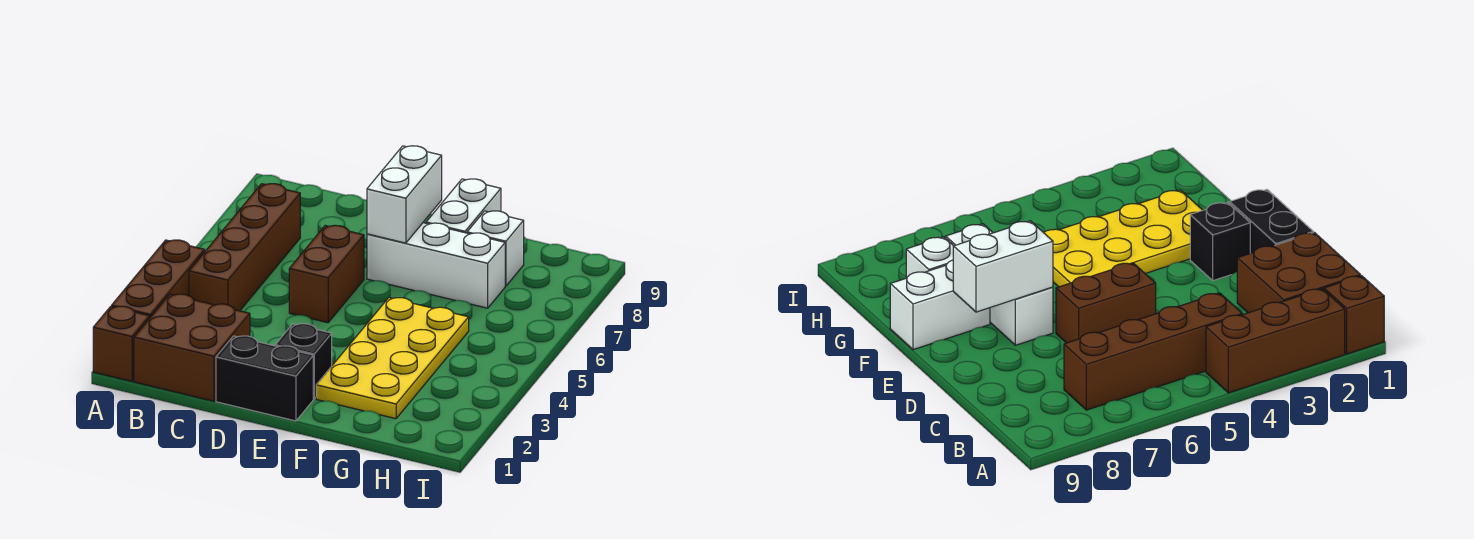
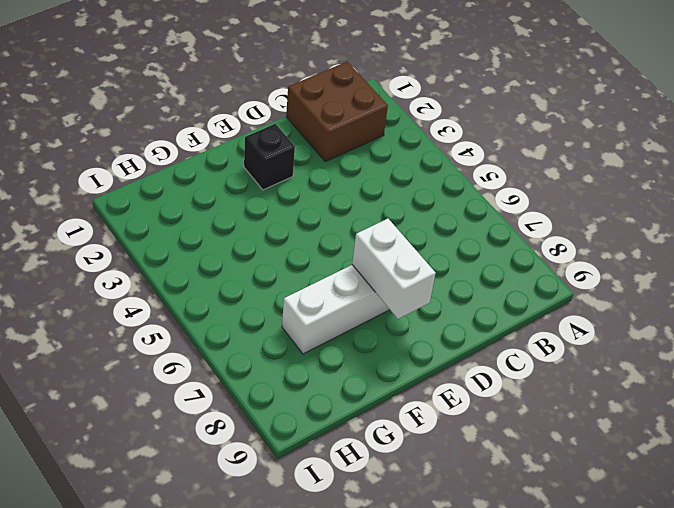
none -> brown brick A1 level 1
none -> brown brick A2:A4 level 1
none -> brown brick B4:B7 level 1

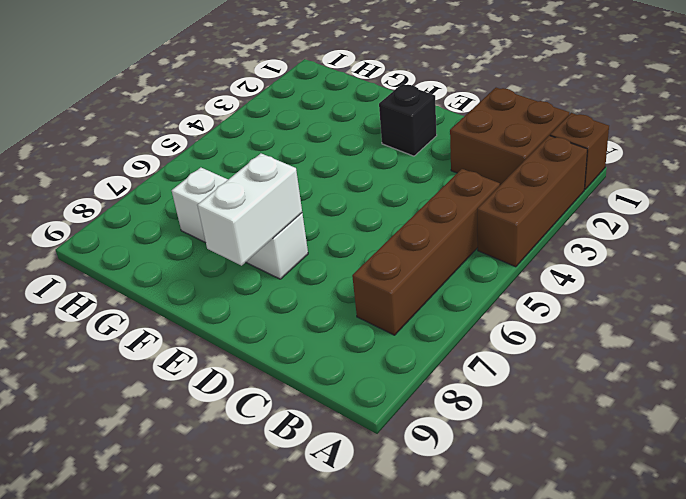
none -> black brick D1:E1 level 1
none -> brown brick D5:D6 level 1
none -> yellow plate F2:G5 level 1

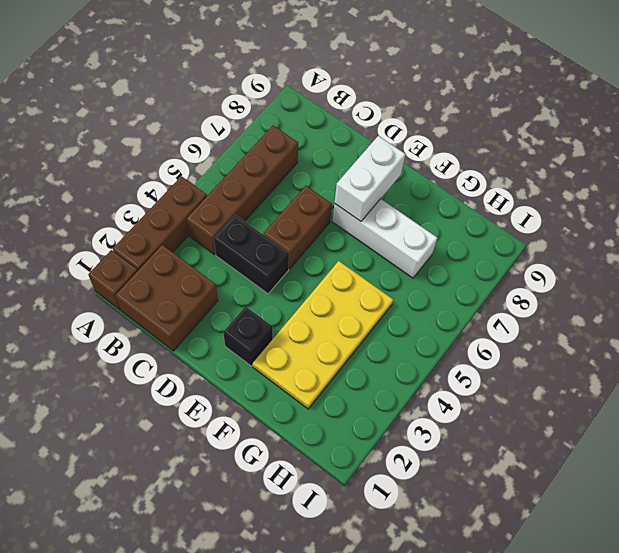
black brick C4:D4 level 1 -> black brick D1:E1 level 1
none -> white brick F8:F9 level 1
none -> white brick G8 level 1

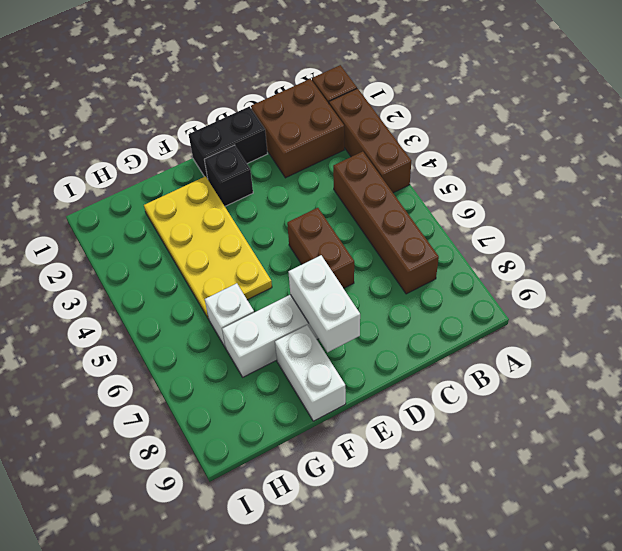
white brick G6 level 1 -> white brick G8 level 1

